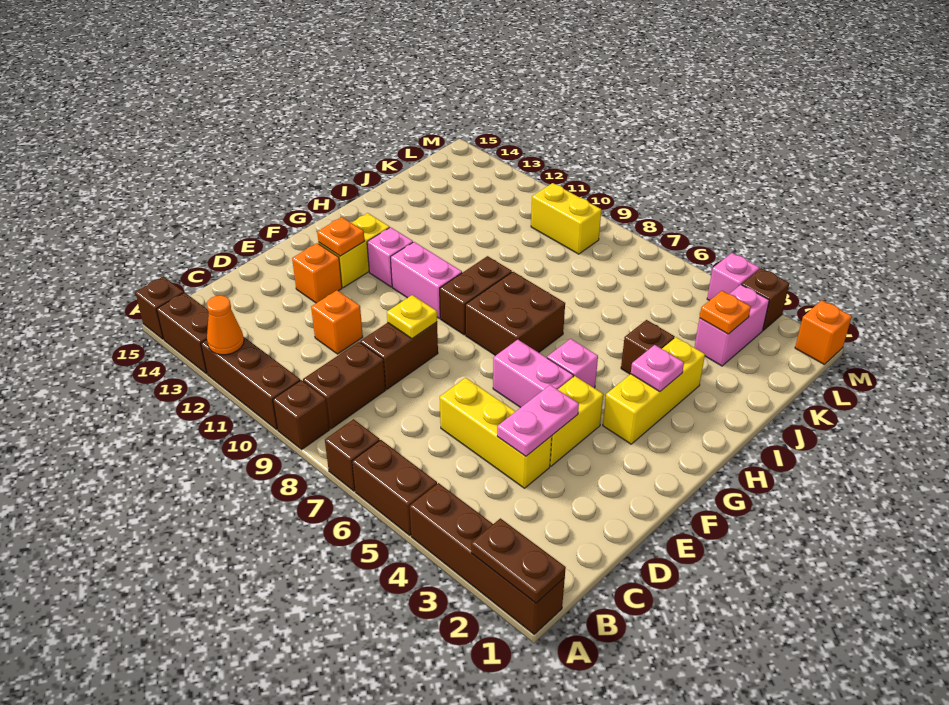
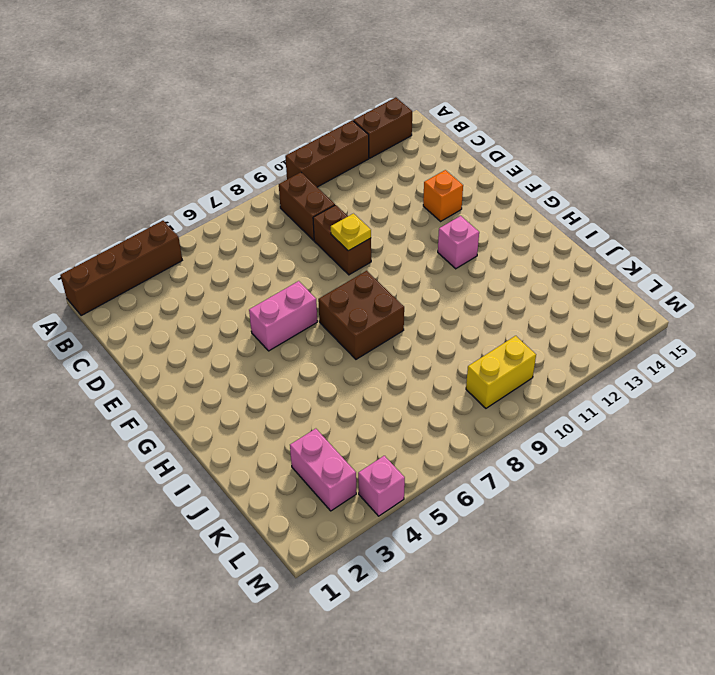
none -> brown brick A5:A6 level 1
none -> brown brick A7 level 1
none -> brown brick A9 level 1
none -> brown brick A15 level 1

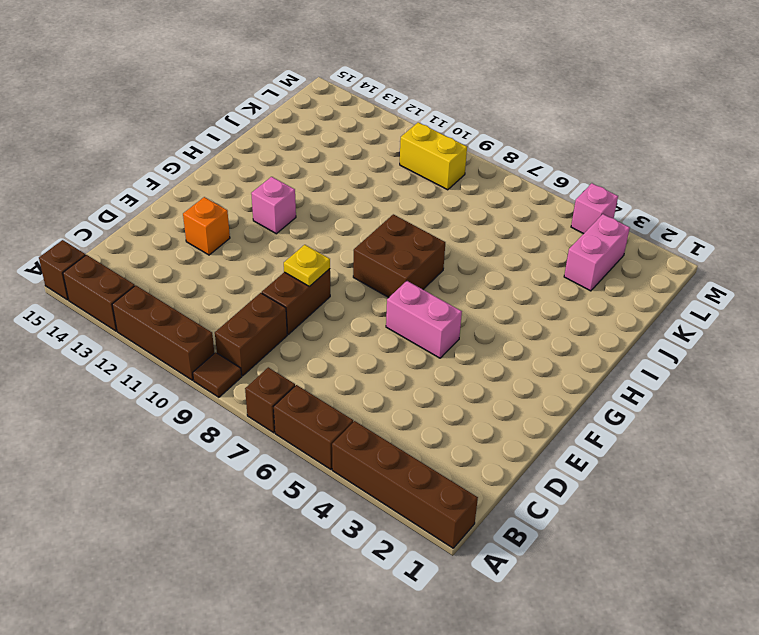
brown tile A9 level 1 -> brown brick A9 level 1
none -> yellow brick D4:D6 level 1
none -> orange brick D11 level 1
none -> yellow brick E4:F4 level 1
none -> yellow brick F13:G13 level 1

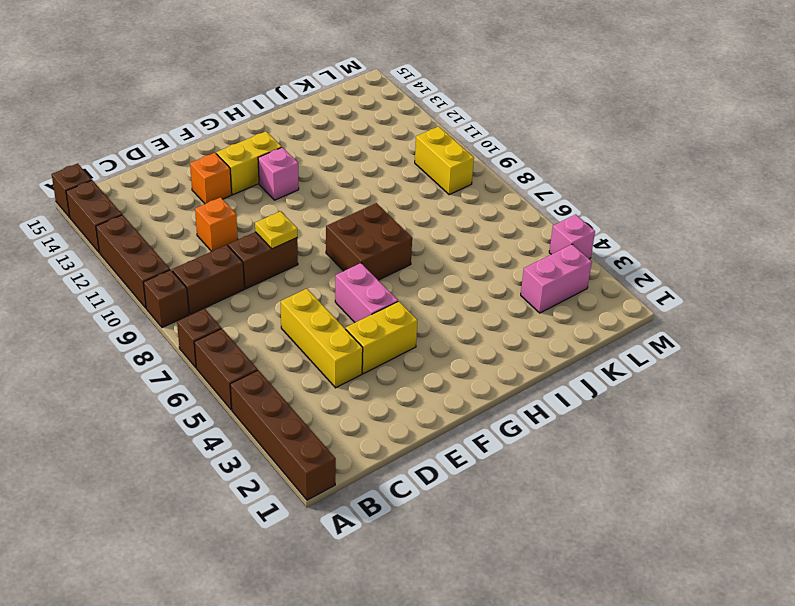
none -> yellow brick G3:I3 level 1
none -> pink brick G5 level 1
none -> brown brick G9:H9 level 1
none -> pink brick G10:G11 level 1

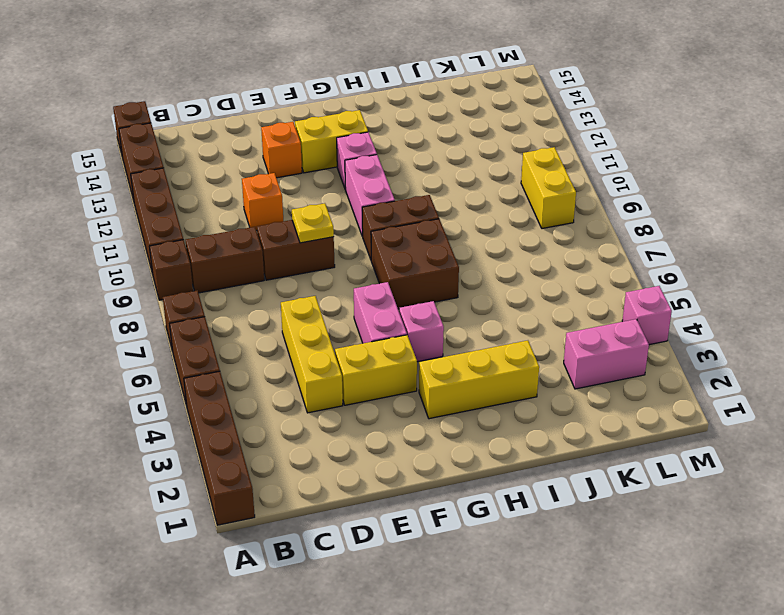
none -> brown brick I4 level 1
none -> orange brick M1 level 1
none -> brown brick M3 level 1
none -> brown plate A1:A2 level 2

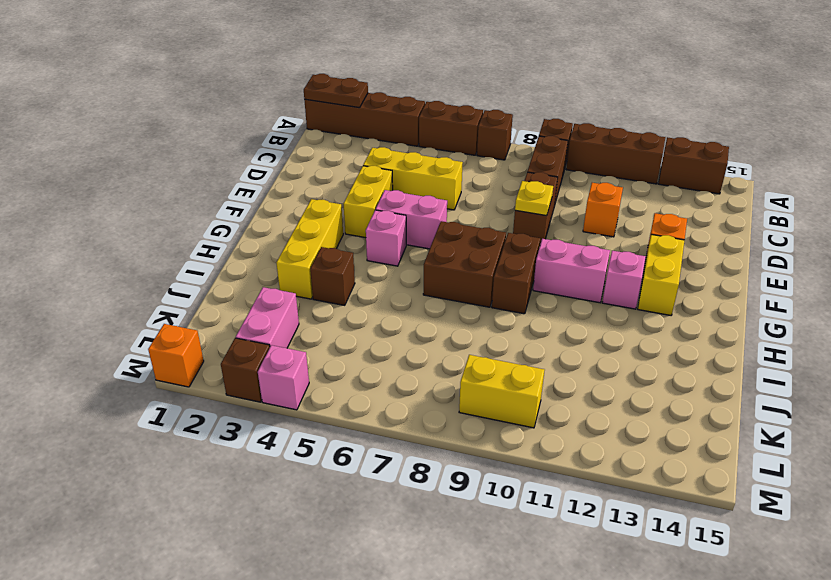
none -> brown brick A15 level 1
none -> orange cone A12 level 2
none -> pink plate D4:E4 level 2
none -> orange plate F13 level 2

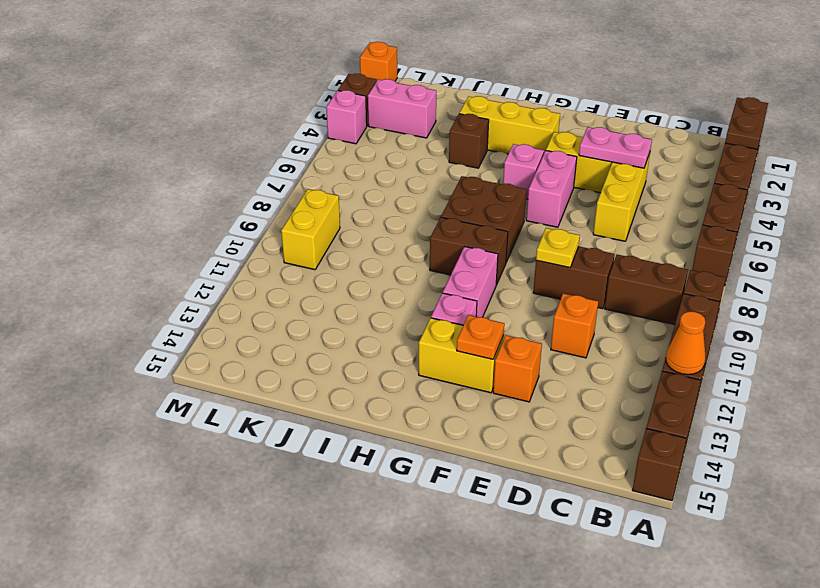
none -> pink plate H3 level 2
none -> orange plate K3 level 2

